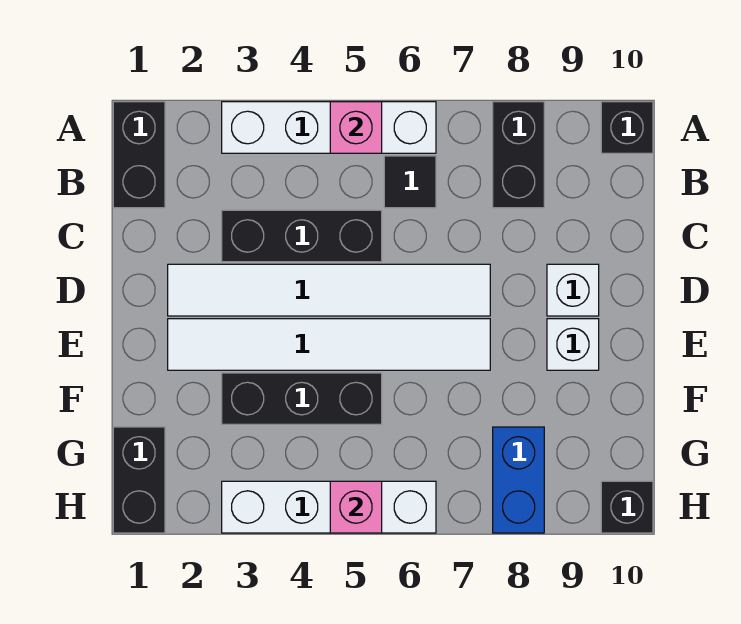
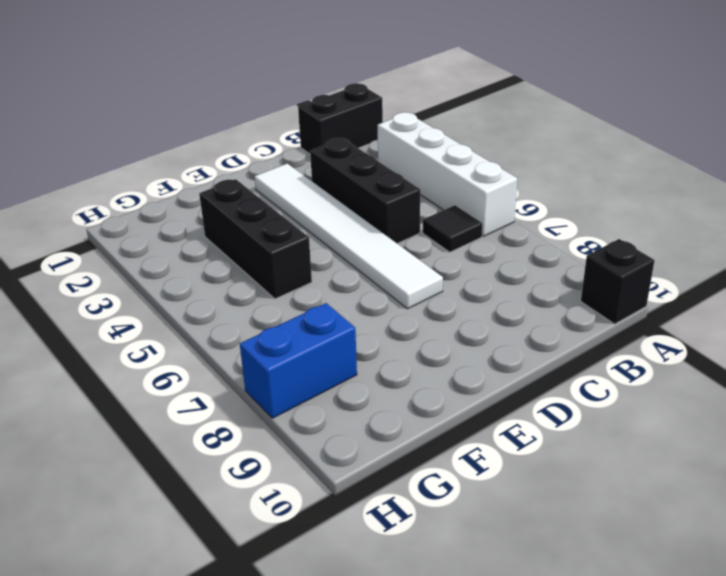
none -> black brick A8:B8 level 1
none -> white brick D9 level 1
none -> white tile E2:E7 level 1

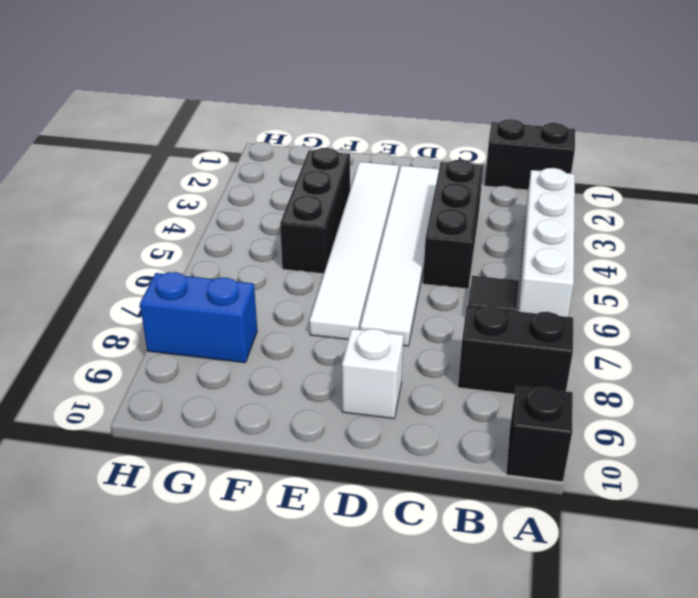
none -> white brick E9 level 1
none -> black brick G1:H1 level 1
none -> white brick H3:H6 level 1

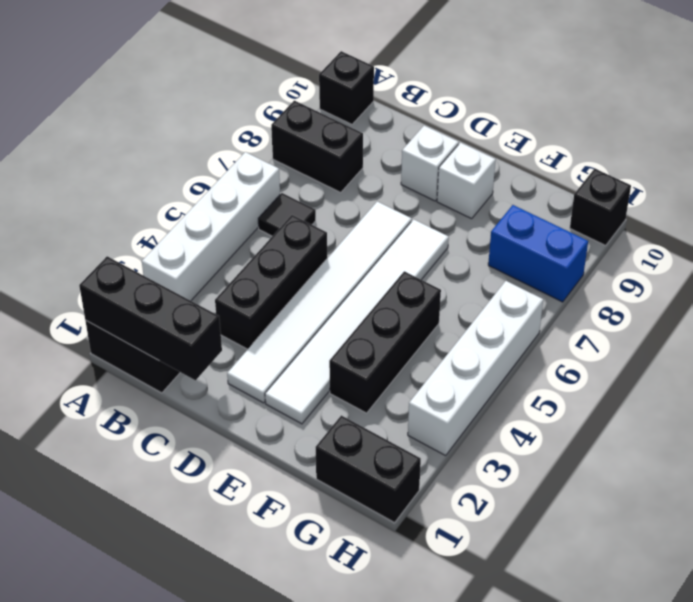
black brick A1:C1 level 2 -> none
none -> pink brick A5 level 2
none -> pink brick H5 level 2

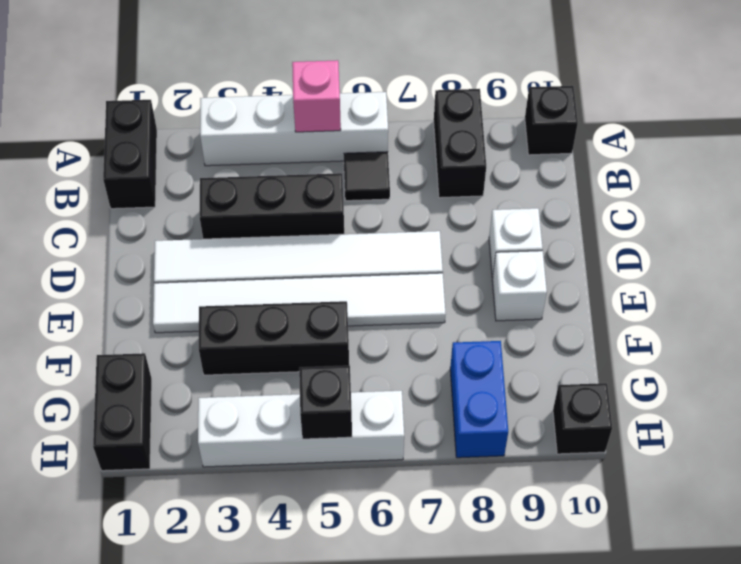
black brick H5 level 2 -> pink brick H5 level 2

